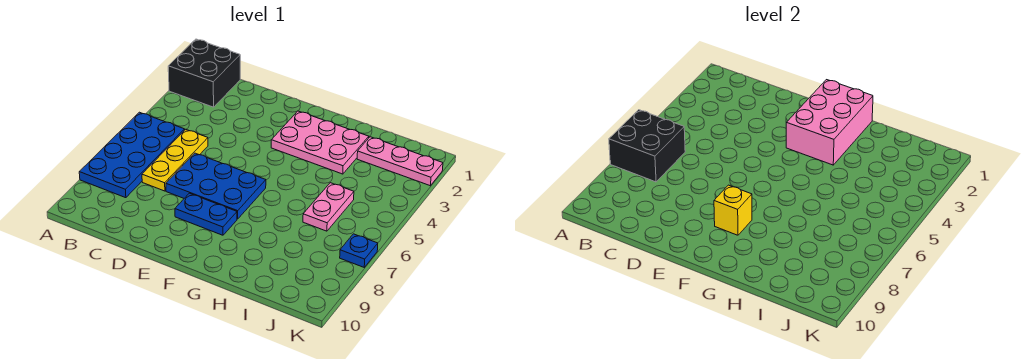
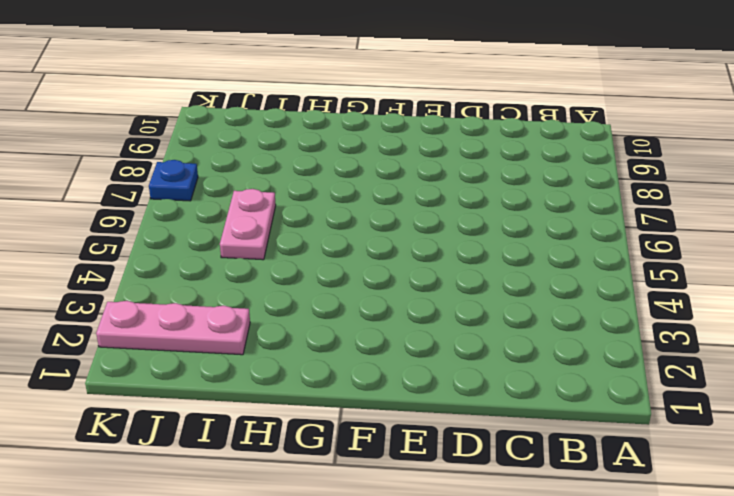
none -> black brick A1:B2 level 1
none -> blue plate A5:B8 level 1
none -> yellow plate C5:C7 level 1

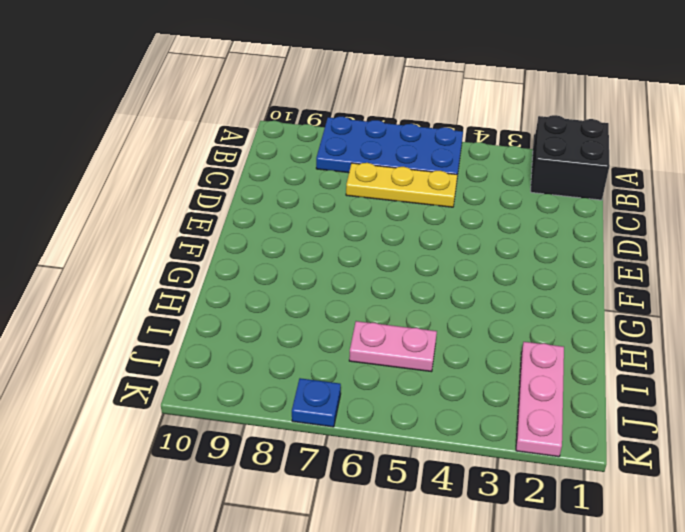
none -> blue plate D6:F7 level 1
none -> blue plate E8:F8 level 1
none -> pink plate F2:H3 level 1

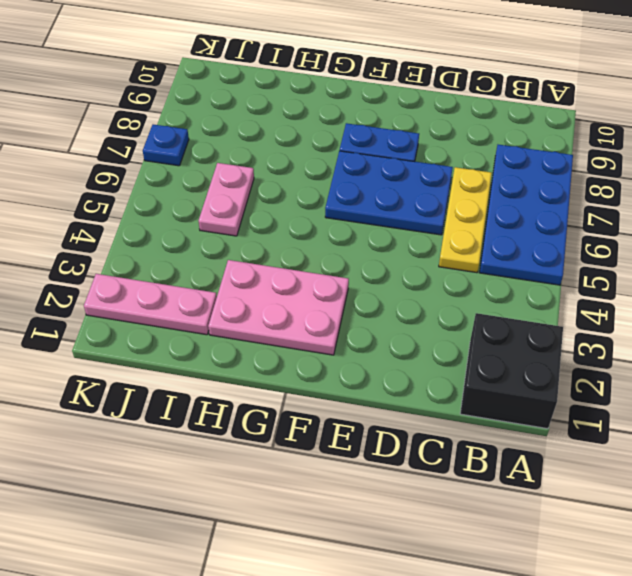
none -> black brick A6:B7 level 2
none -> pink brick F1:G3 level 2
none -> yellow brick F8 level 2

